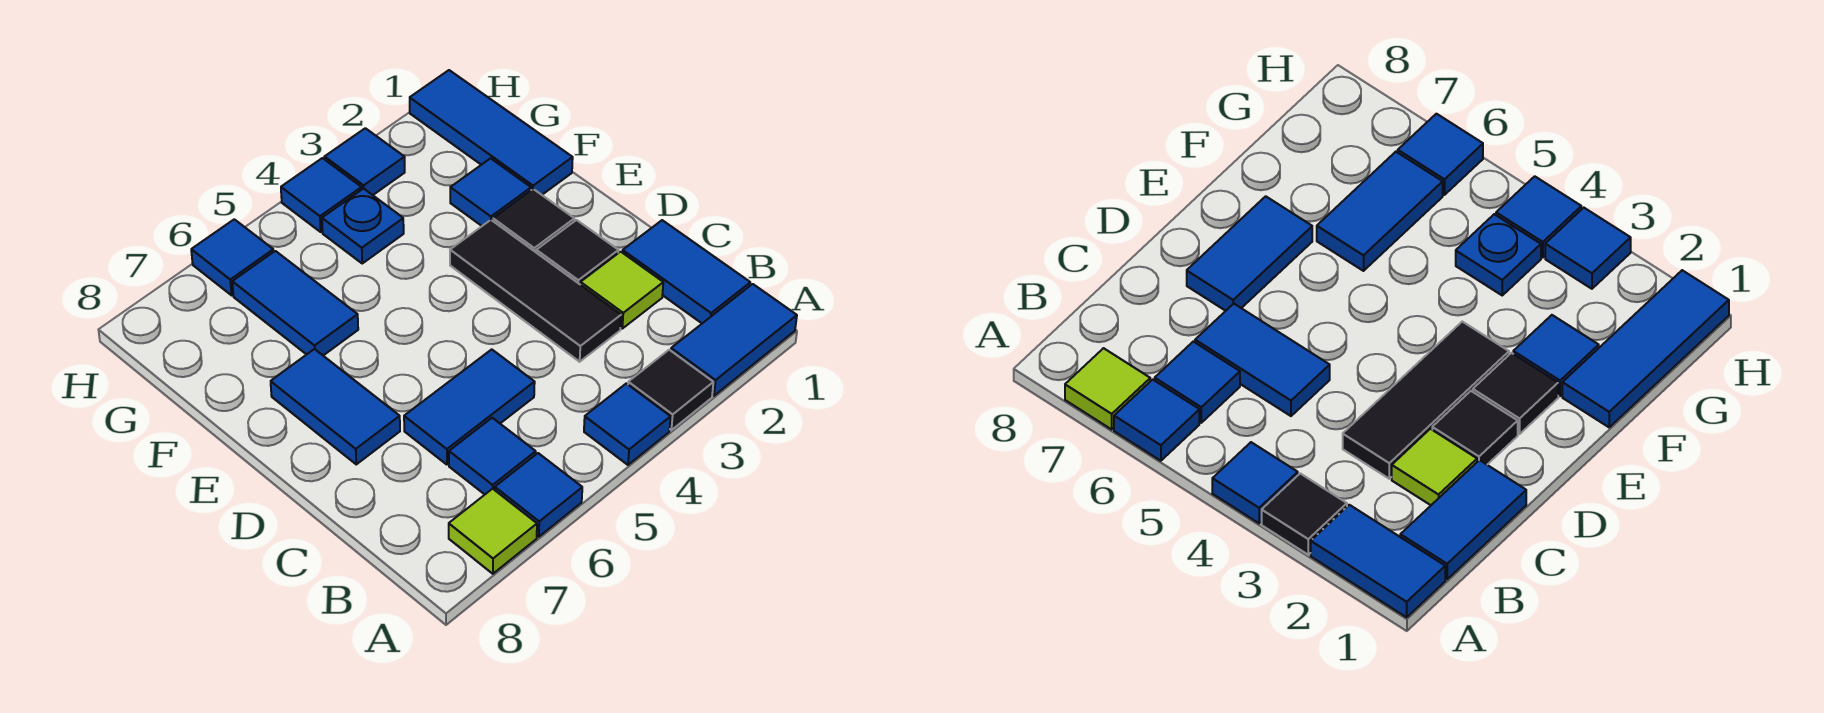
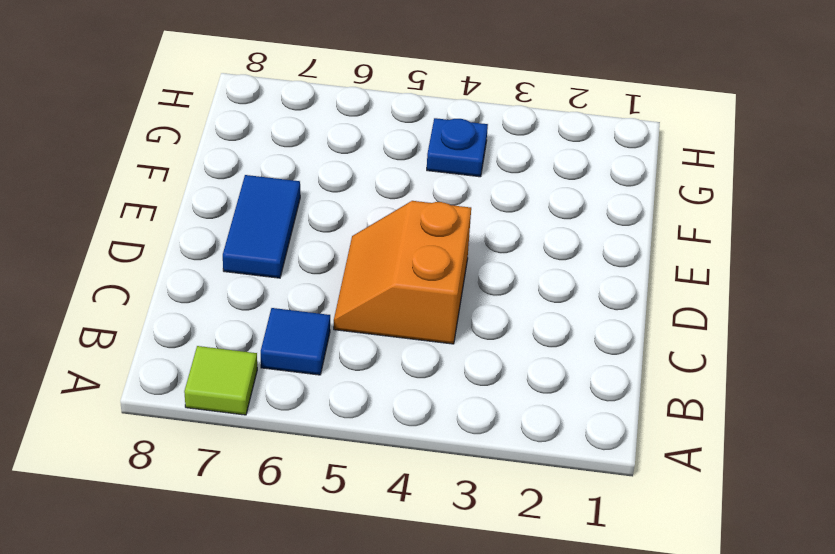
orange slope C4:D5 level 1 top 4 -> blue tile C5:C6 level 1
none -> blue tile A1:A2 level 1
none -> black tile A3 level 1
none -> blue tile A4 level 1

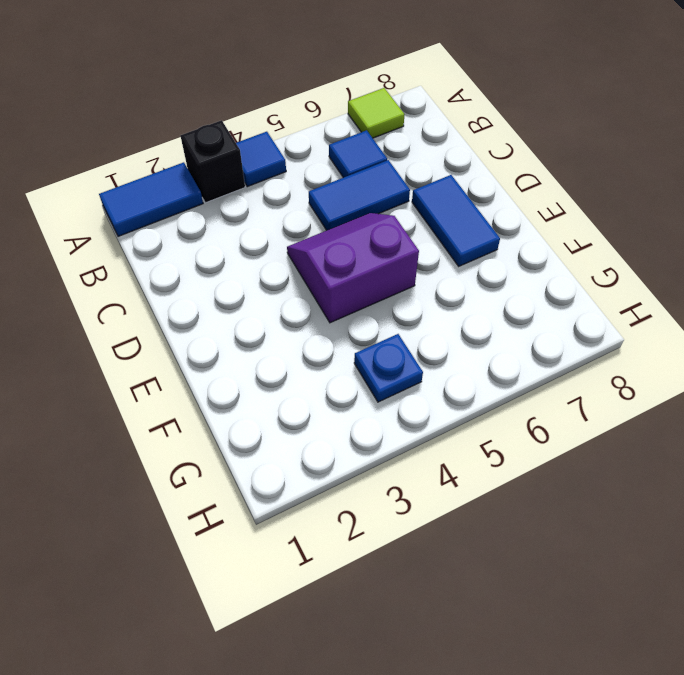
black brick A3 level 1 -> black tile A3 level 1
purple slope D4:E5 level 1 top E -> none
none -> blue tile A6 level 1
none -> blue tile B1:C1 level 1
none -> lime tile C2 level 1

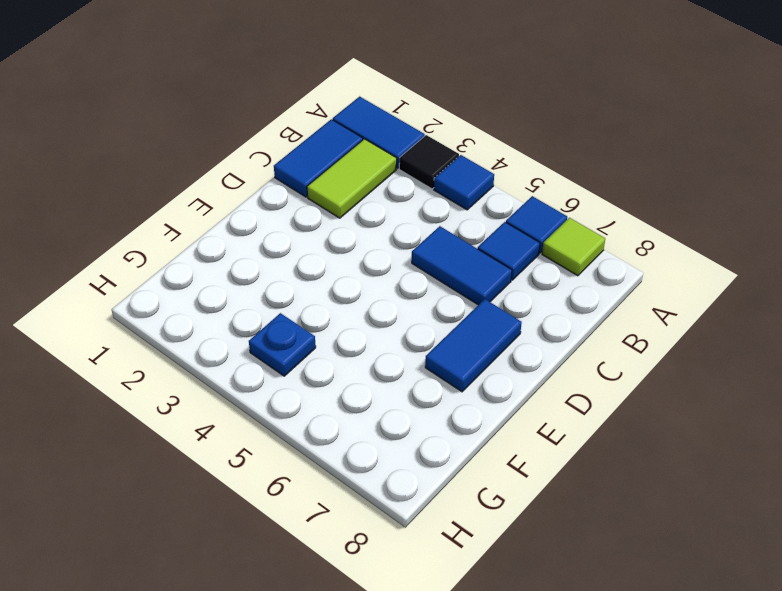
lime tile B2:C2 level 1 -> lime tile C2 level 1
none -> black tile C3:E3 level 1
none -> black tile D2 level 1
none -> black tile E2 level 1

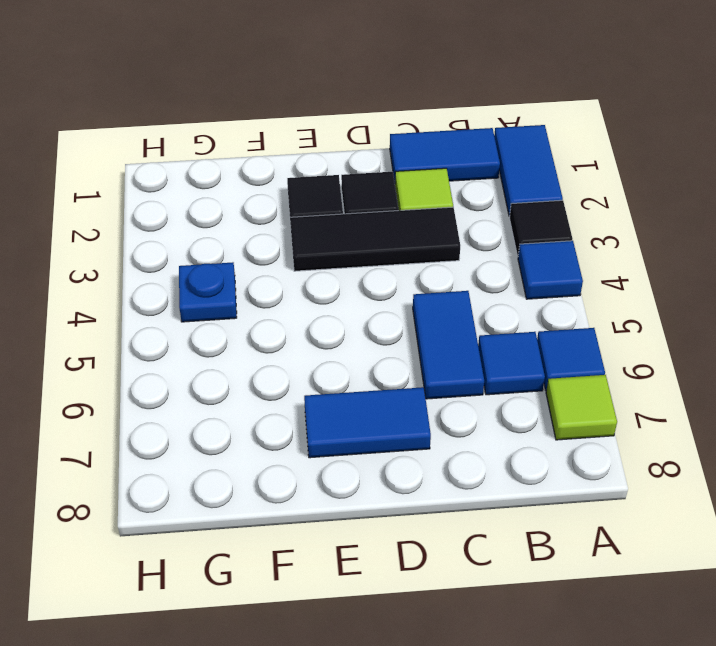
none -> blue tile F1:H1 level 1
none -> blue tile F2 level 1
none -> blue tile F6:G6 level 1

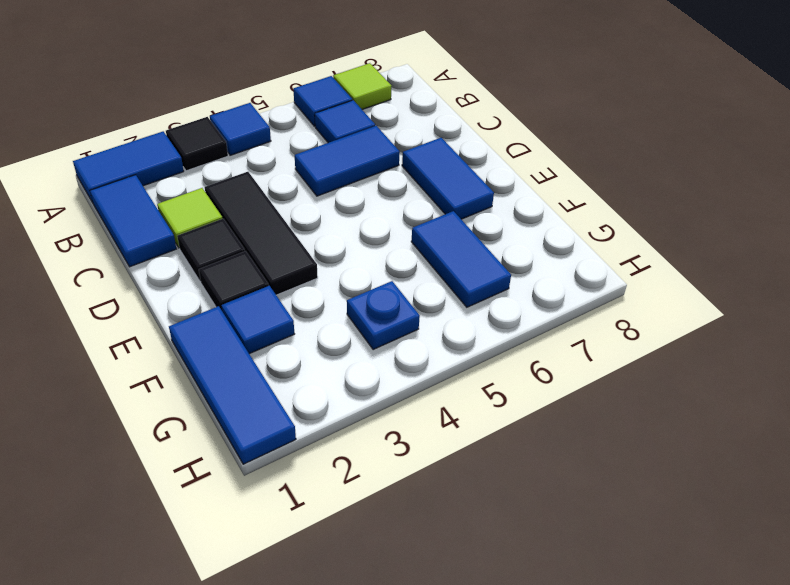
none -> blue tile H3 level 1
none -> blue tile H4 level 1
none -> blue tile H6 level 1

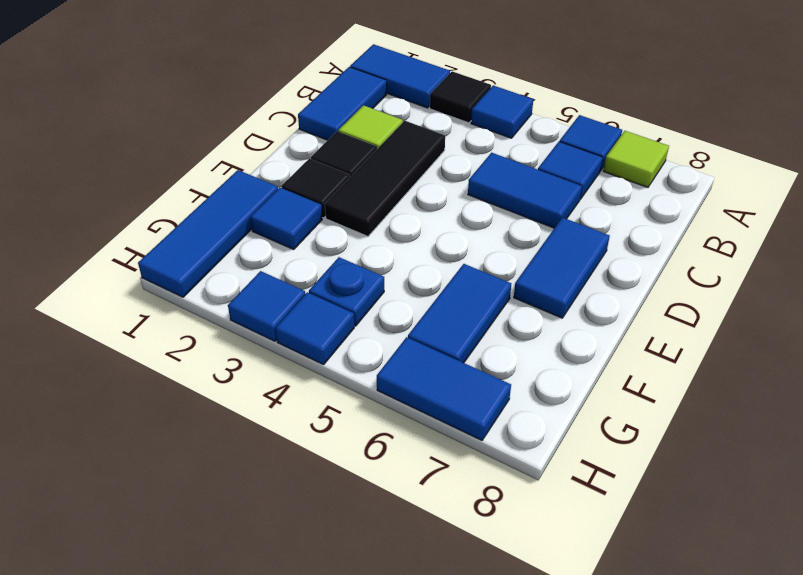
blue tile H6:H7 level 1 -> blue tile H6 level 1

